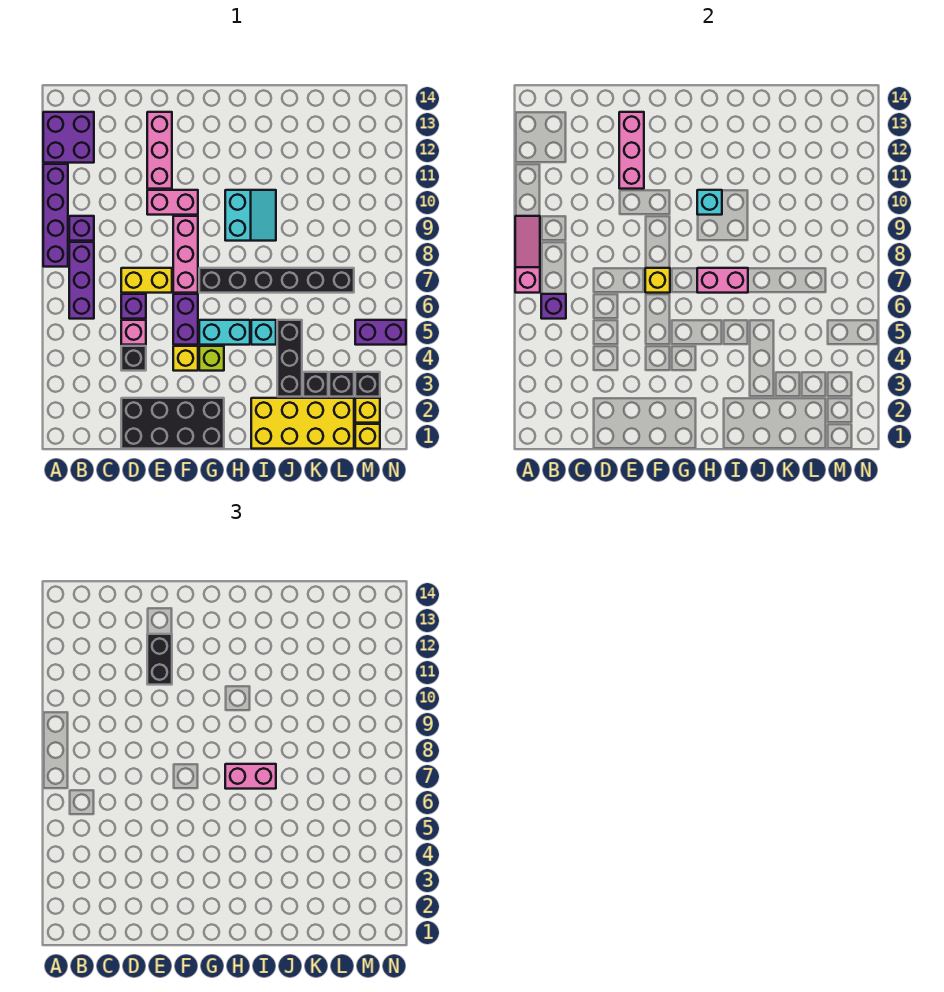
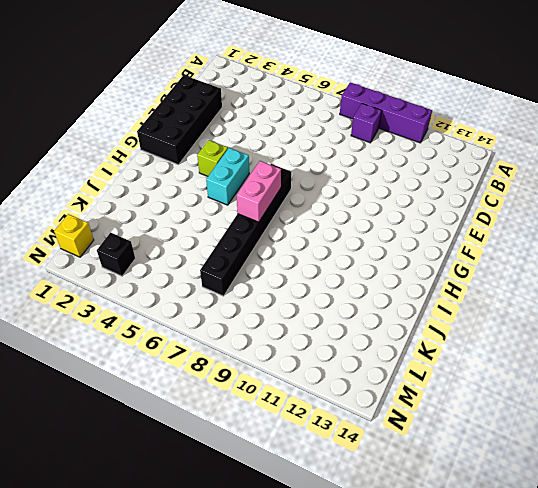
none -> purple brick A12:B13 level 1
none -> purple brick B6:B8 level 1
none -> black brick D4 level 1
none -> pink brick D5 level 1

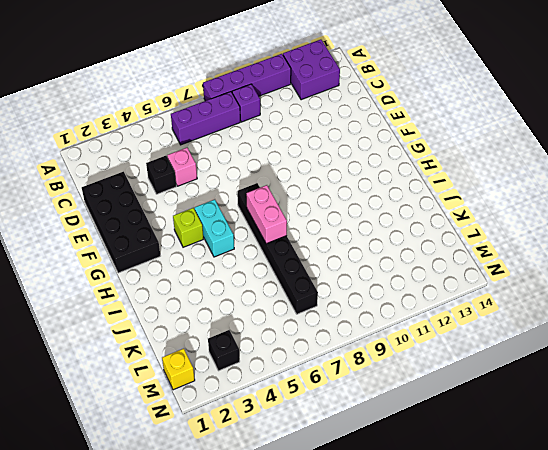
none -> purple brick D6 level 1
none -> yellow brick D7:E7 level 1
none -> pink brick E10:F10 level 1
none -> pink brick E11:E13 level 1

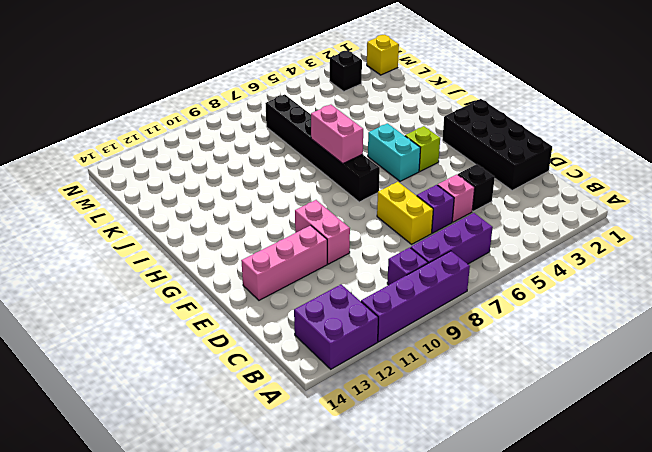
none -> yellow brick F4 level 1
none -> purple brick F5:F6 level 1
none -> pink brick F7:F9 level 1
none -> cyan slope H9:I10 level 1 top H

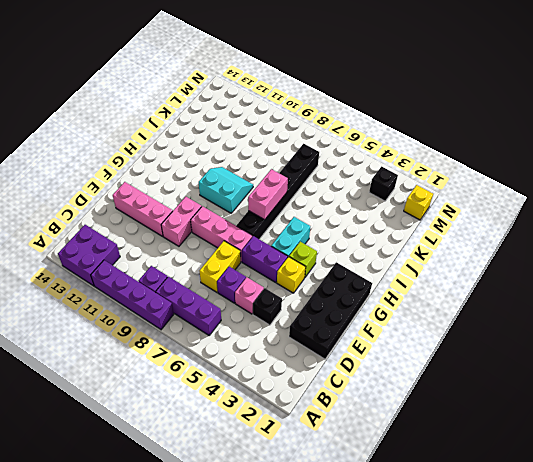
none -> yellow brick I1:L2 level 1
none -> cyan brick I5 level 1
none -> black brick J3:J5 level 1
none -> black brick K3 level 1

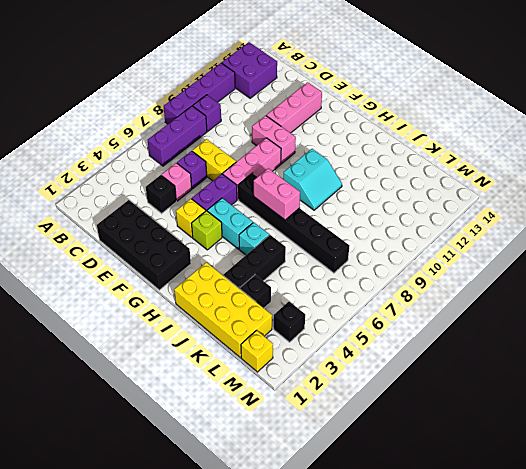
none -> black brick L3 level 1
none -> yellow brick M2 level 1
none -> purple brick M5:N5 level 1
none -> pink slope A7:A9 level 2 top 7

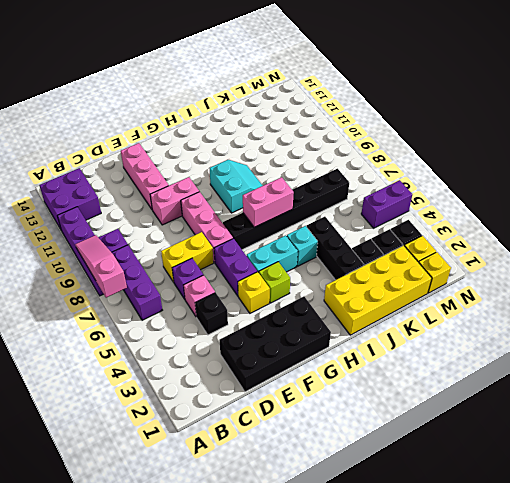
none -> purple brick B6 level 2
none -> pink brick E11:E13 level 2
none -> yellow brick F7 level 2
none -> cyan brick H10 level 2

